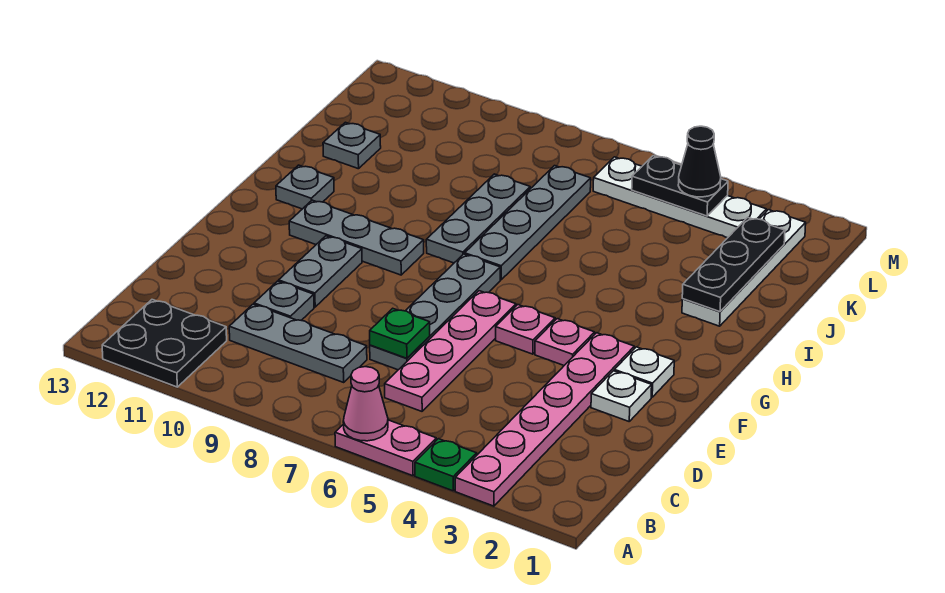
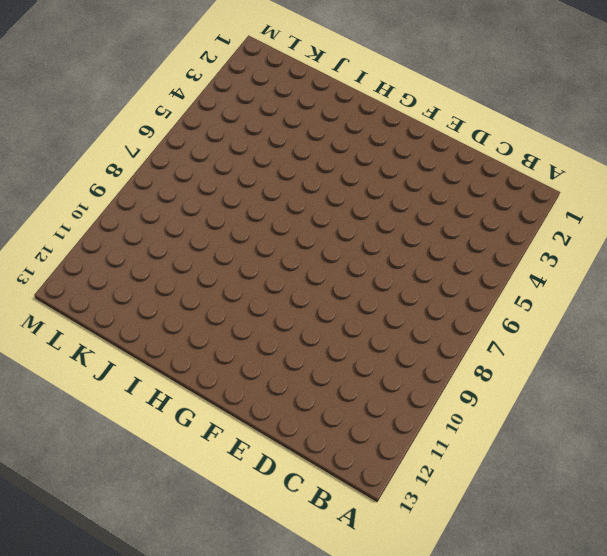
none -> pink plate A3:F3 level 1
none -> green plate A4 level 1
none -> pink plate A5:A6 level 1

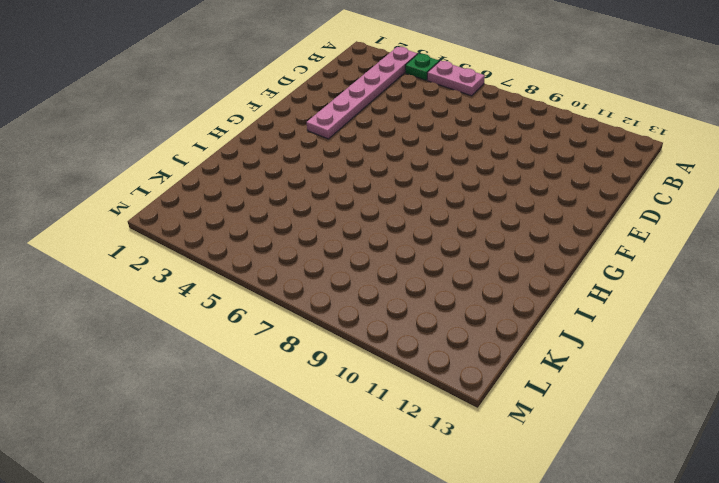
none -> black plate A11:B12 level 1
none -> pink plate C6:F6 level 1
none -> grey plate C8:C10 level 1

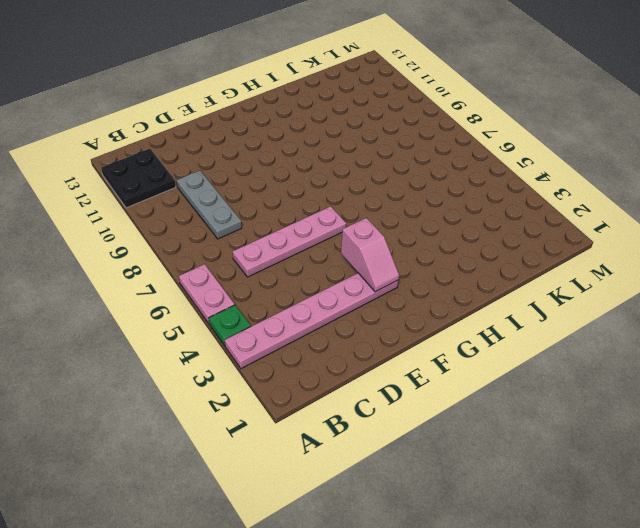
pink slope F3:F4 level 2 top 4 -> none
none -> grey plate D7:G7 level 1
none -> grey plate D10 level 1
none -> white plate E2 level 1

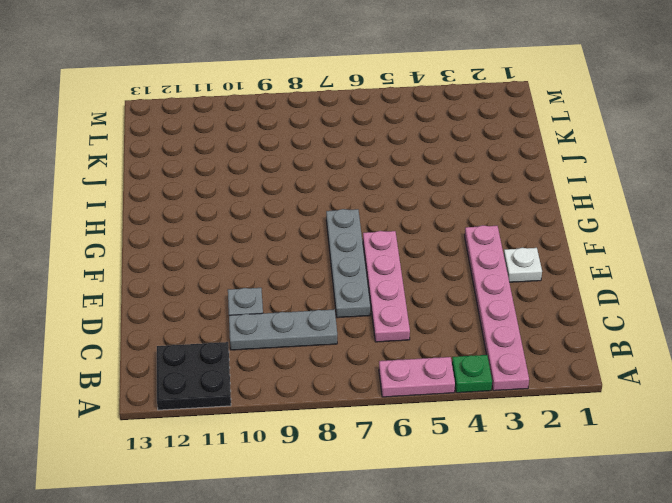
none -> grey plate E10:F10 level 1
none -> white plate F2 level 1
none -> pink plate F4 level 1

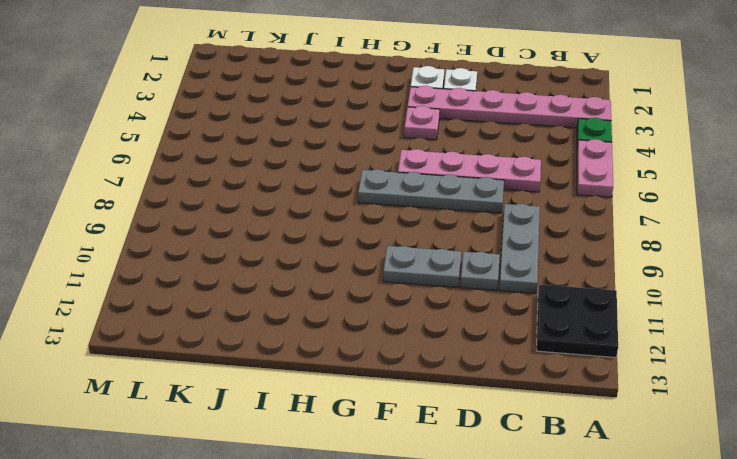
none -> pink plate F5 level 1
none -> grey plate G9:G11 level 1
none -> grey plate H7:K7 level 1

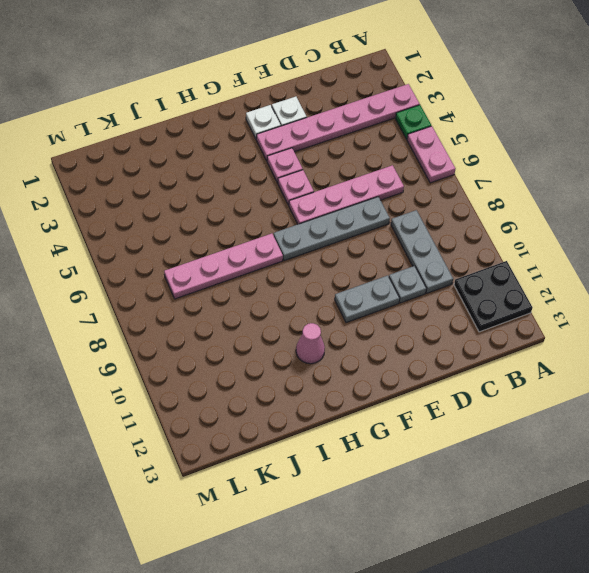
pink plate H7:K7 level 1 -> grey plate H7:K7 level 1
pink cone H11 level 1 -> pink cone A6 level 2
none -> grey plate G9:G11 level 1
none -> grey plate H8:J8 level 1
none -> grey plate H12 level 1

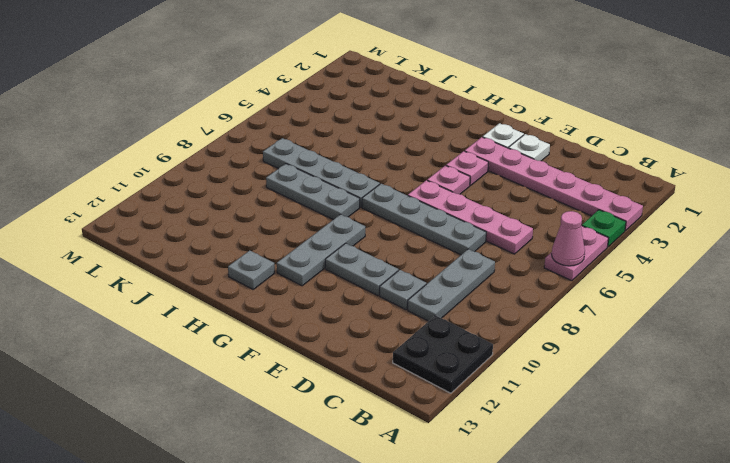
none -> white plate I2:L2 level 1
none -> grey plate J12 level 1
none -> white plate L3:L6 level 1

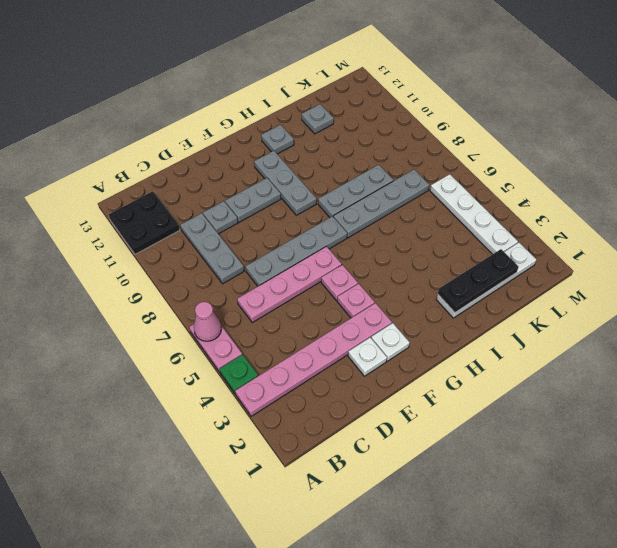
none -> green plate D7 level 2
none -> black plate L4:L5 level 2
none -> black cone L4 level 3

